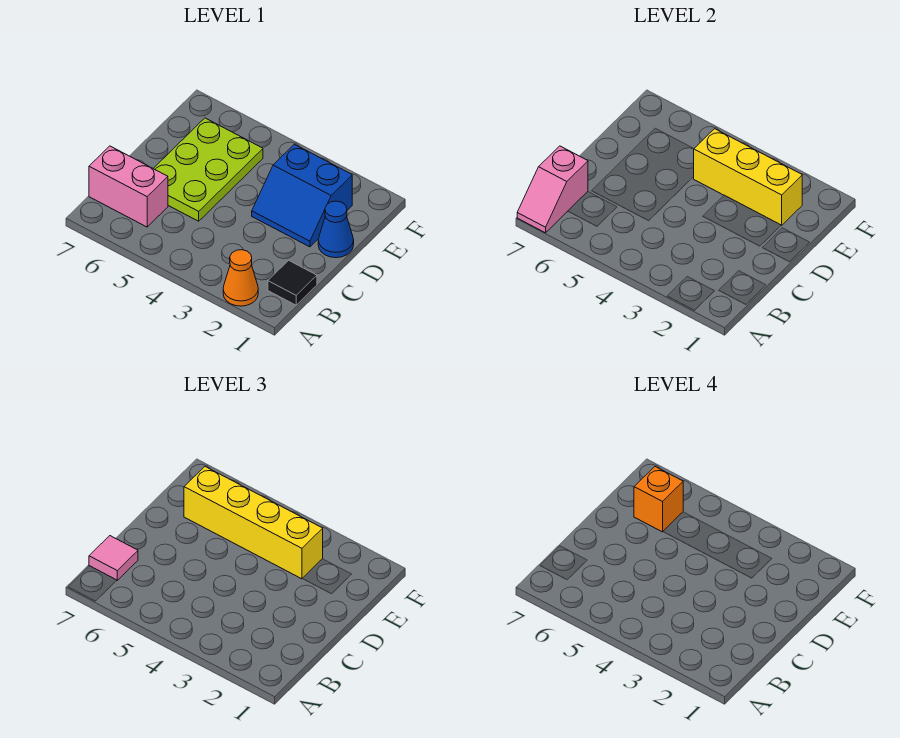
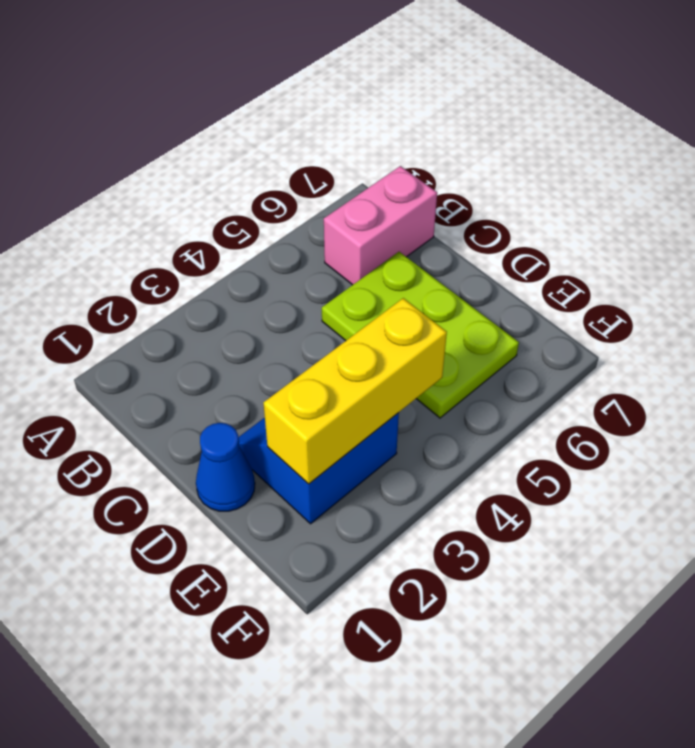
none -> orange cone A2 level 1
none -> black tile B1 level 1

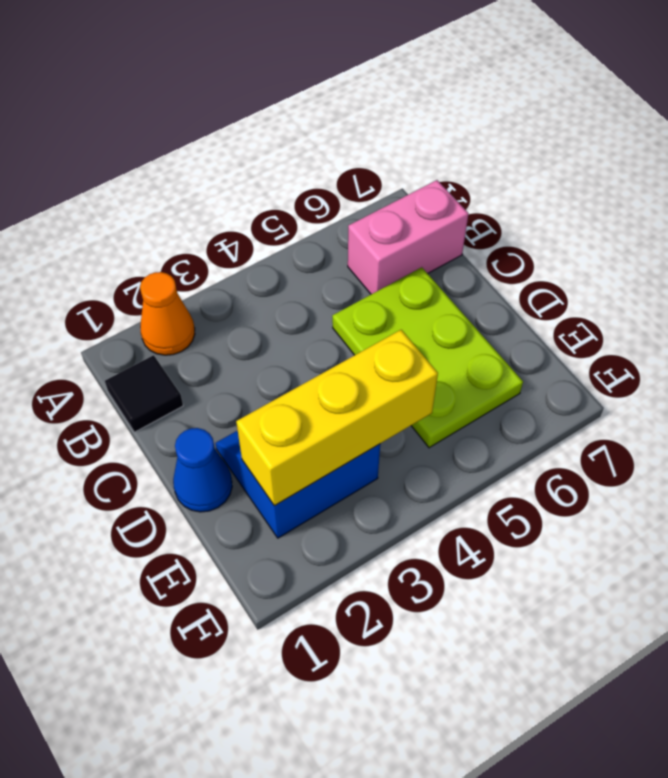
none -> pink slope A7:B7 level 2 top B
none -> pink tile B7 level 3

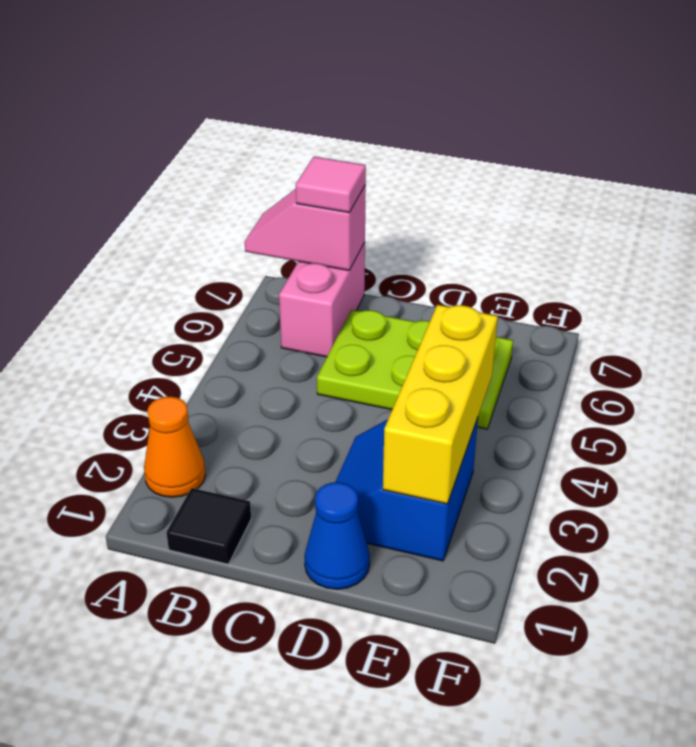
none -> yellow brick E3:E6 level 3
none -> orange brick E6 level 4

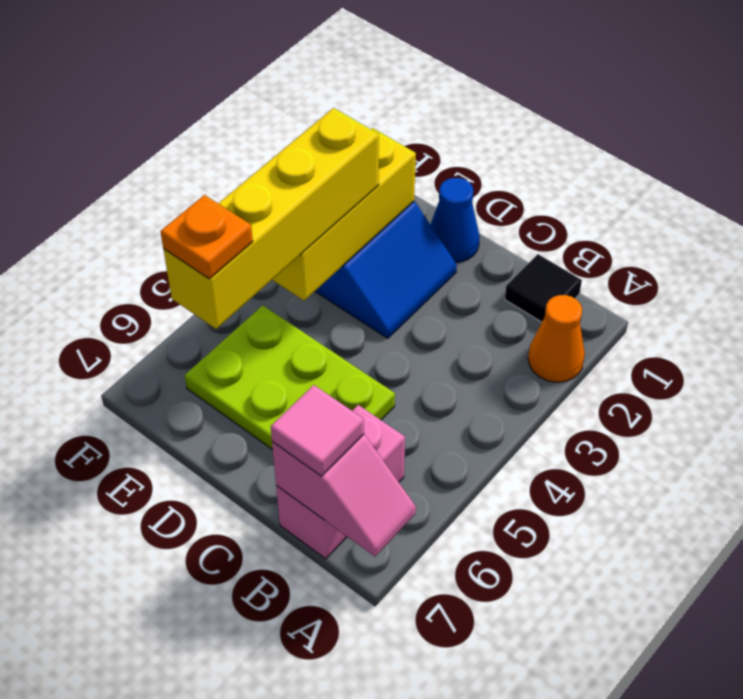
orange plate E6 level 4 -> orange brick E6 level 4

